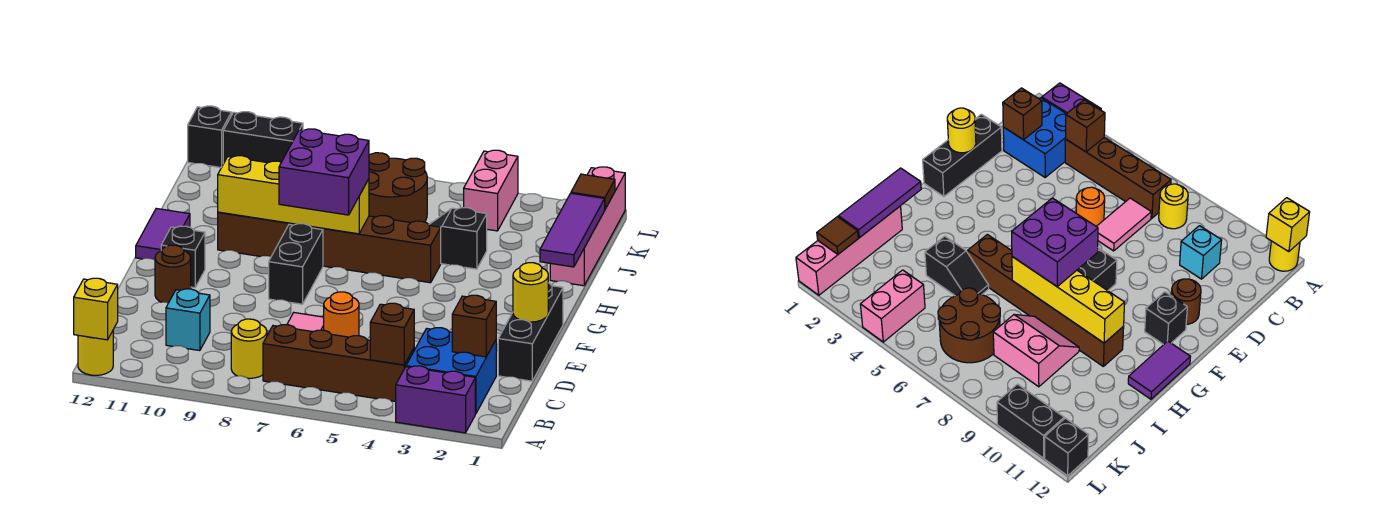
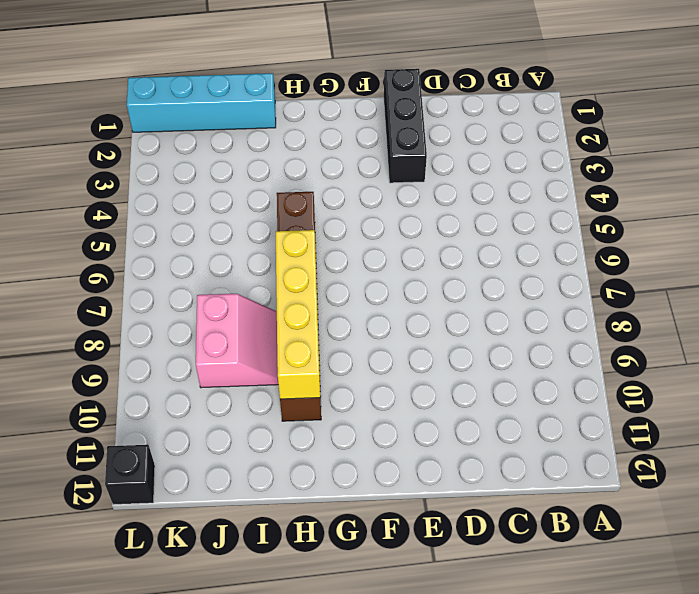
black brick E1:E3 level 1 -> black brick D1:F1 level 1
cyan brick I1:L1 level 1 -> pink brick I1:L1 level 1
none -> purple brick A2:A3 level 1
none -> yellow round brick A12 level 1
none -> blue brick B2:C3 level 1

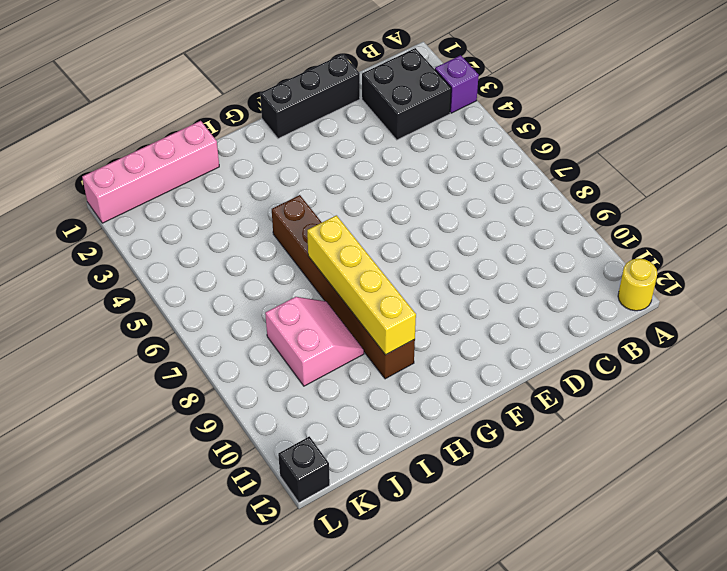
purple brick A3 level 1 -> purple brick A2:A3 level 1
black brick B2:C3 level 1 -> blue brick B2:C3 level 1
none -> brown brick B4:B7 level 1
none -> yellow round brick B8 level 1
none -> pink tile C7:D7 level 1

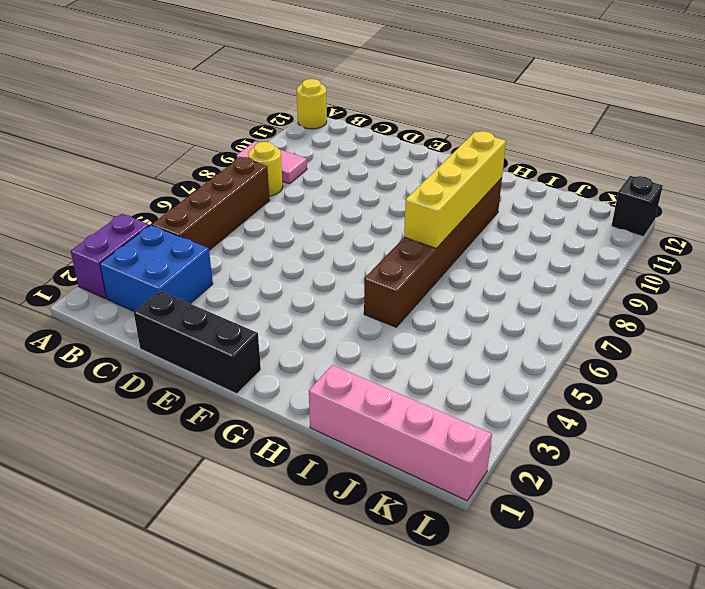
pink tile A9:B9 level 1 -> pink tile C7:D7 level 1
none -> cyan brick C10 level 1
none -> orange round brick D6 level 1
none -> brown round brick E11 level 1

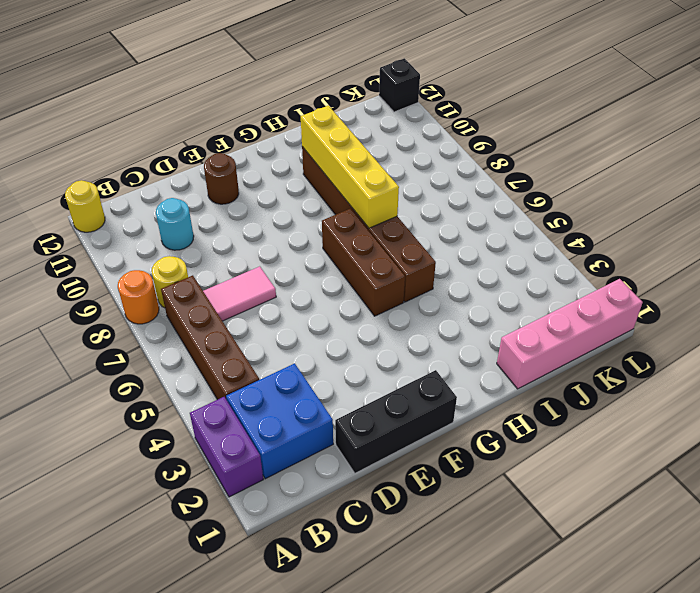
orange round brick A8 level 1 -> orange round brick D6 level 1
cyan round brick C10 level 1 -> cyan brick C10 level 1
brown brick G5:G7 level 1 -> none
none -> black brick F8:G8 level 1
none -> black brick F11 level 1
none -> purple tile G12:H12 level 1

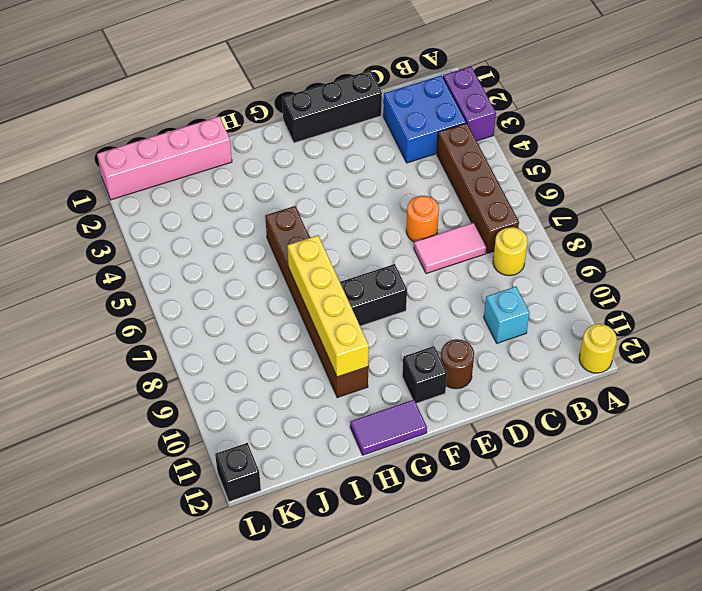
none -> black slope I4:I5 level 1 top 4
none -> pink slope I8:J9 level 1 top J
none -> brown round brick J6:K7 level 1

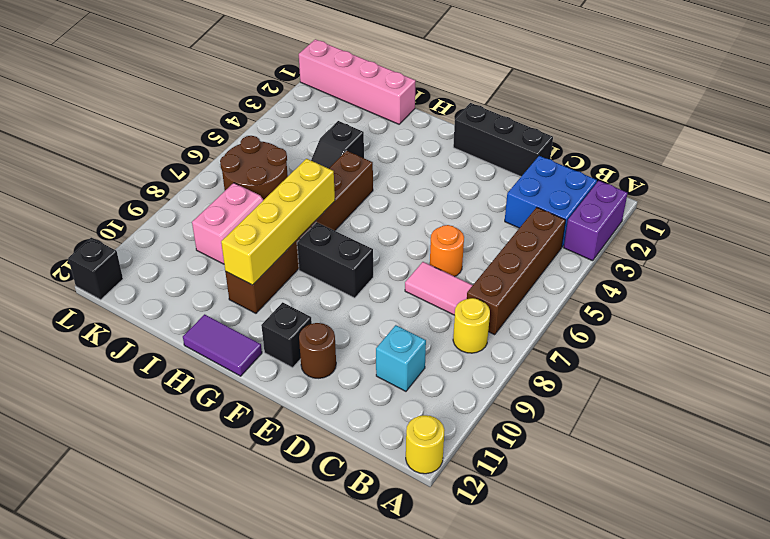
none -> pink brick K4:L4 level 1
none -> black brick L10:L11 level 1
none -> yellow brick A12 level 2

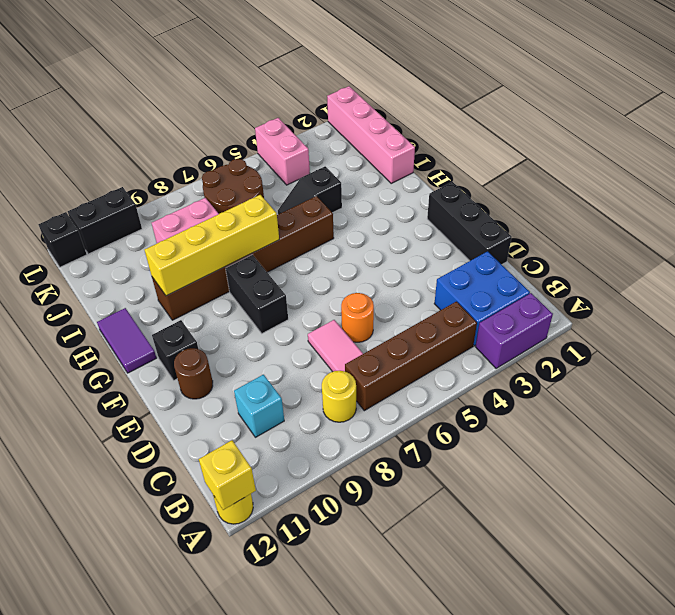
none -> brown brick B4 level 2
none -> brown brick C2 level 2
none -> yellow round brick E1 level 2

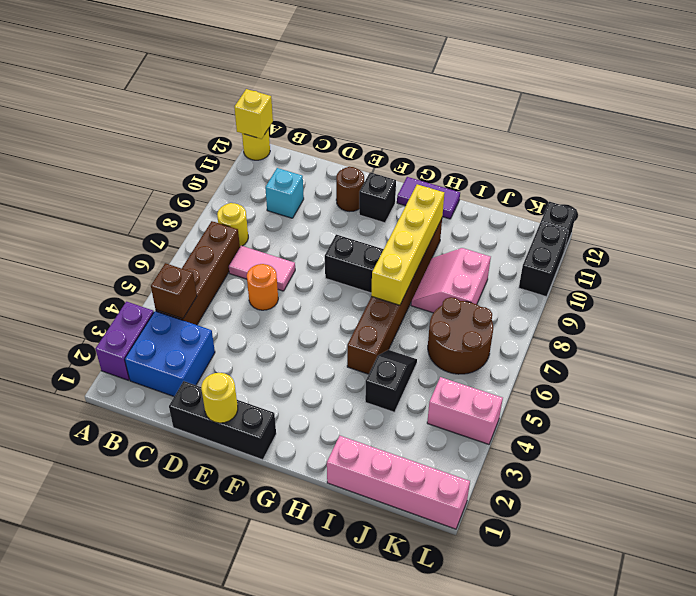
none -> brown brick C2 level 2
none -> purple tile H1:J1 level 2
none -> brown tile K1 level 2

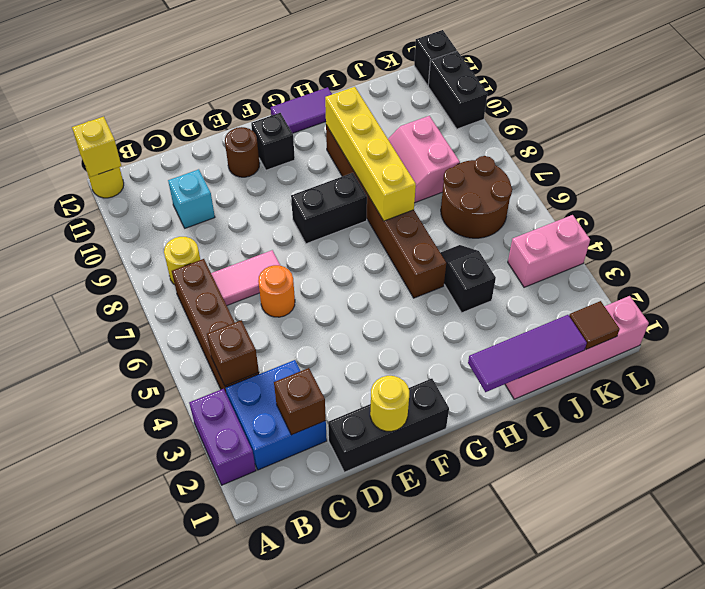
none -> purple brick G7:H8 level 3

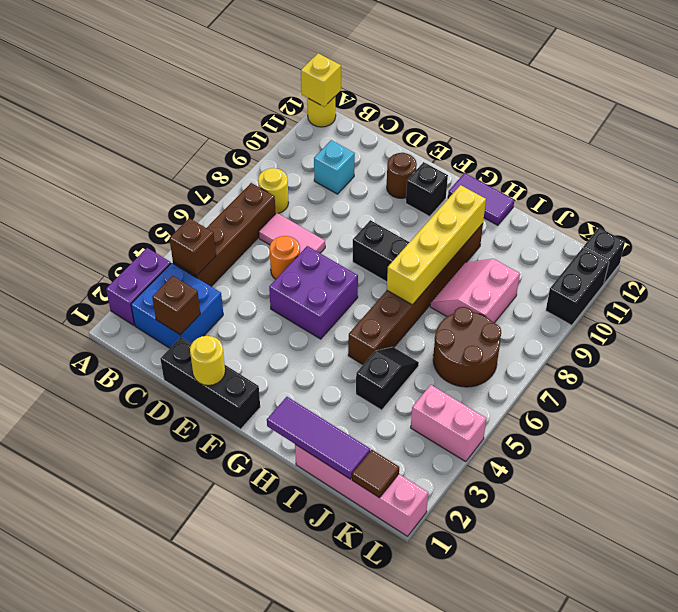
purple brick E5:F6 level 1 -> purple brick G7:H8 level 3

